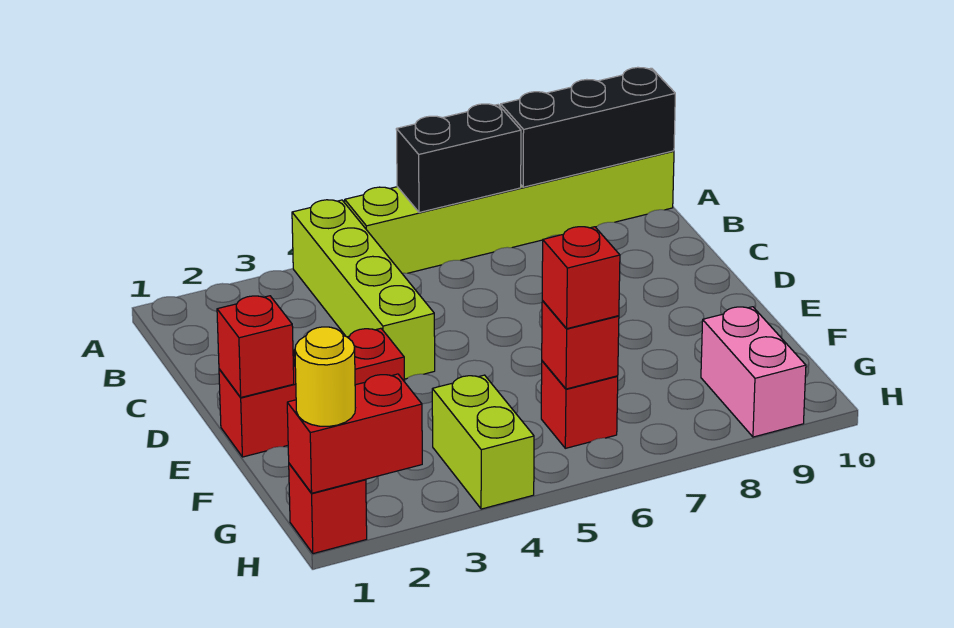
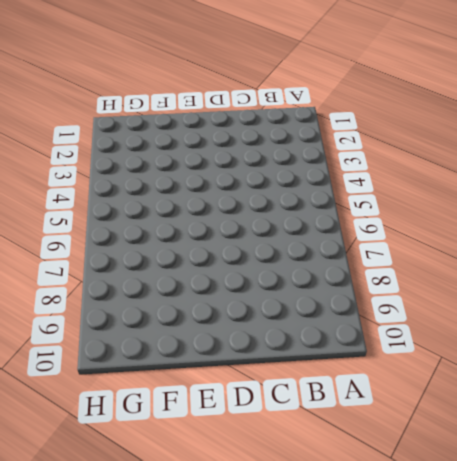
none -> lime brick A4:D4 level 1
none -> lime brick A5:A10 level 1
none -> red brick E1:E3 level 1

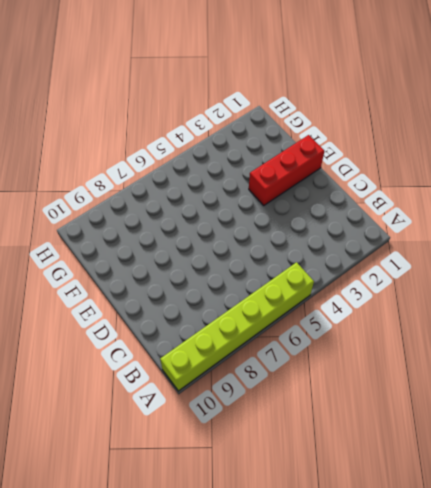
none -> lime brick A4:D4 level 1
none -> lime brick G4:H4 level 1
none -> red brick G6 level 1

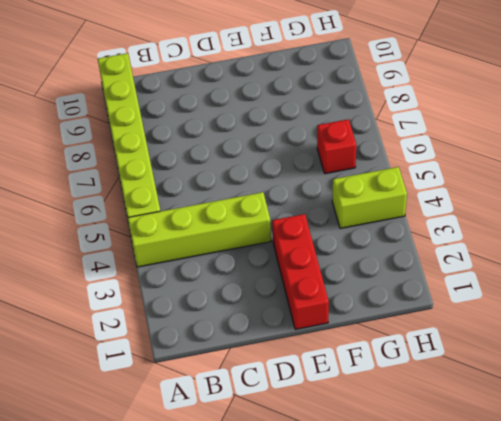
none -> pink brick G9:H9 level 1
none -> red brick H1 level 1
none -> black brick A6:A7 level 2

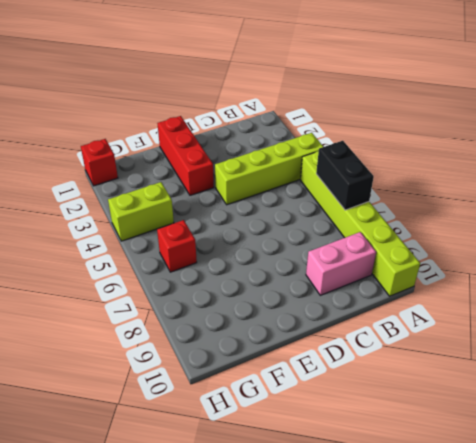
pink brick B9:C9 level 1 -> pink brick G9:H9 level 1
none -> black brick A8:A10 level 2
none -> red brick E1 level 2
none -> red brick G6 level 2

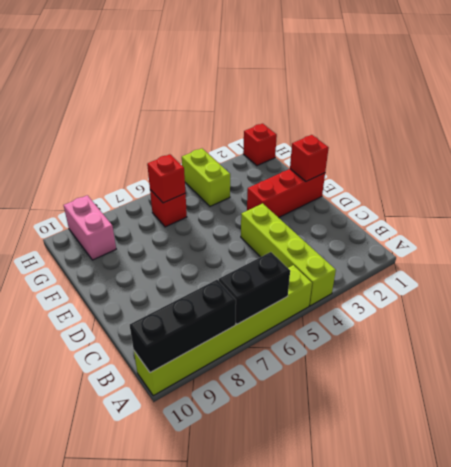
none -> red brick H1:H2 level 2
none -> red brick G6 level 3
none -> yellow round brick H1 level 3

